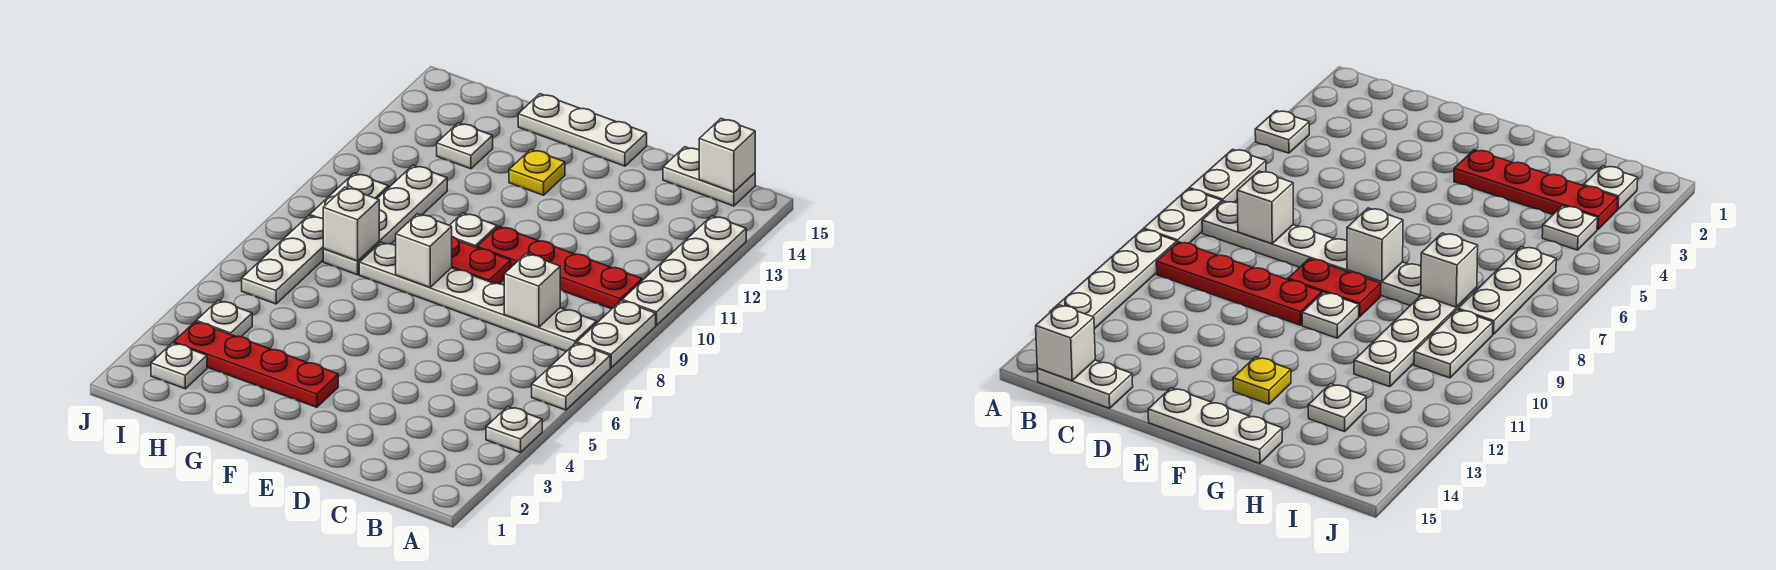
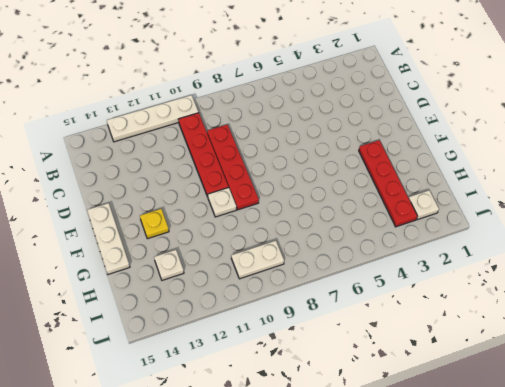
red plate C9:F9 level 1 -> red plate E9:F9 level 1
none -> white plate A4 level 1
none -> white plate A6:A7 level 1
none -> white plate A8:A9 level 1

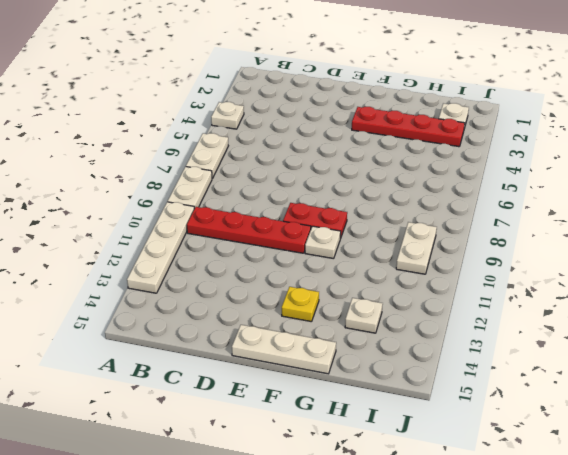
none -> white plate B8:G8 level 1
none -> white plate B15:C15 level 1
none -> white plate H8:H11 level 1

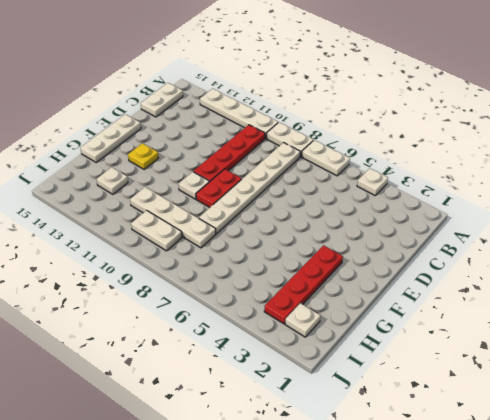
none -> white plate I4 level 1
none -> white plate I6:I8 level 1
none -> white brick B15 level 2

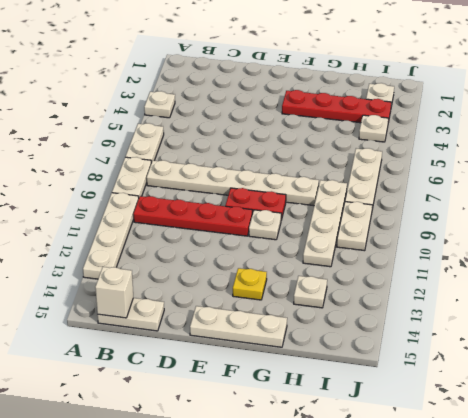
none -> white brick C8 level 2
none -> white brick F8 level 2
none -> white brick H8 level 2

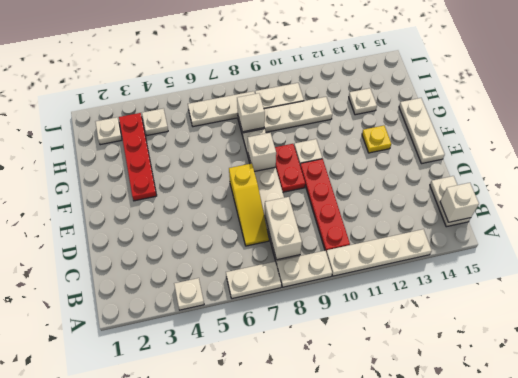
white brick B8:C8 level 2 -> white brick C8 level 2
yellow slope C7:E7 level 1 top E -> none

